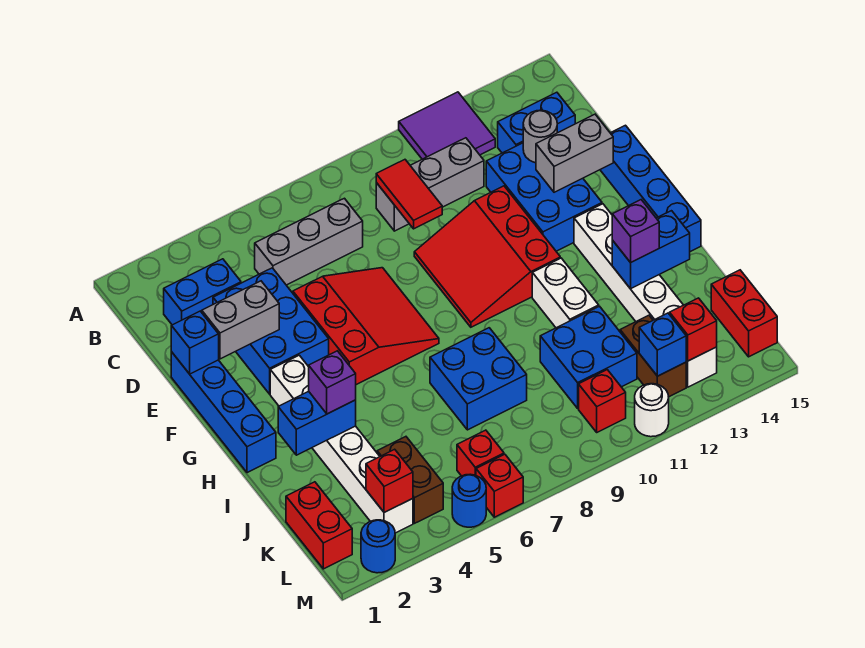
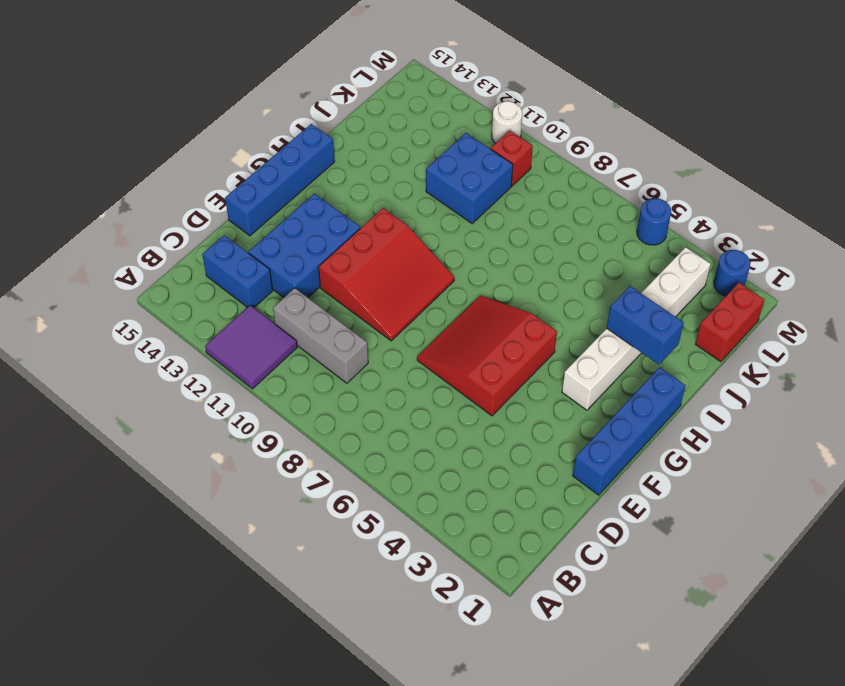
none -> blue brick C2:C3 level 1
none -> grey brick C5:C7 level 1
none -> blue brick D3:F4 level 1
none -> white brick G13:L13 level 1

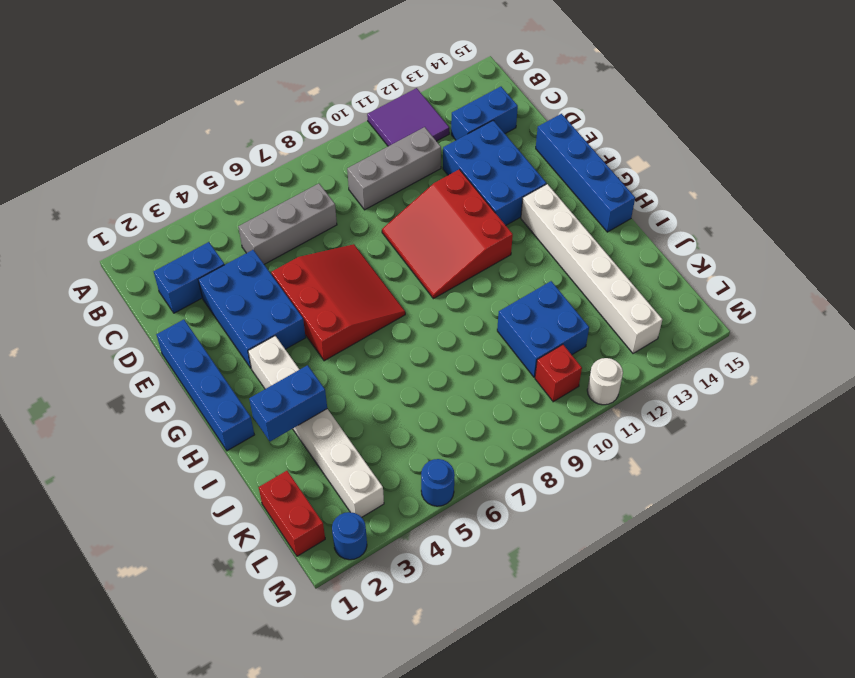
none -> white brick H11:I11 level 1
none -> blue brick I7:J8 level 1
none -> brown brick K4:L4 level 1
none -> brown brick K12:L12 level 1

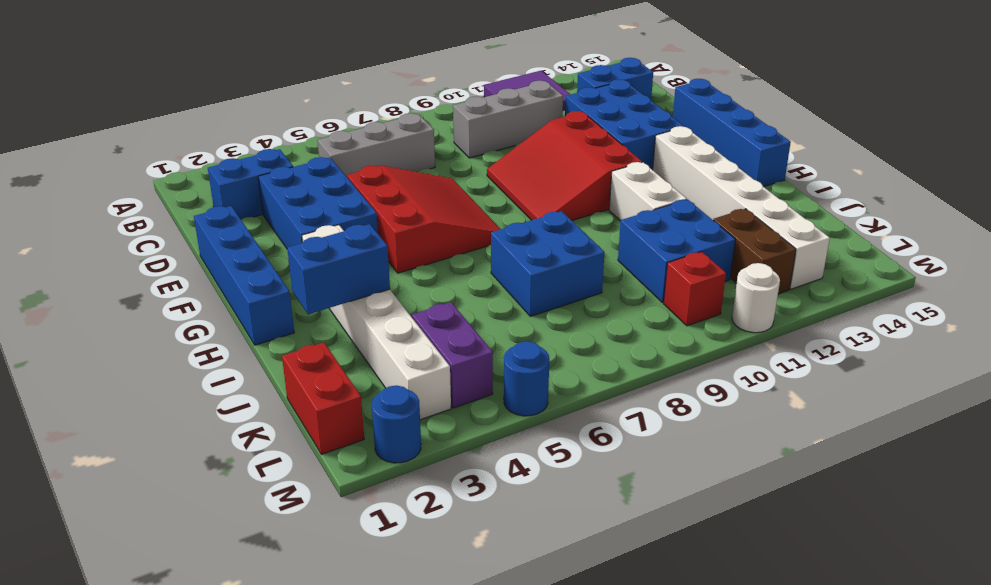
purple brick K4:L4 level 1 -> brown brick K4:L4 level 1
none -> red brick K15:L15 level 1
none -> red brick L6 level 1
none -> red brick M6 level 1
none -> red tile C9:D9 level 2

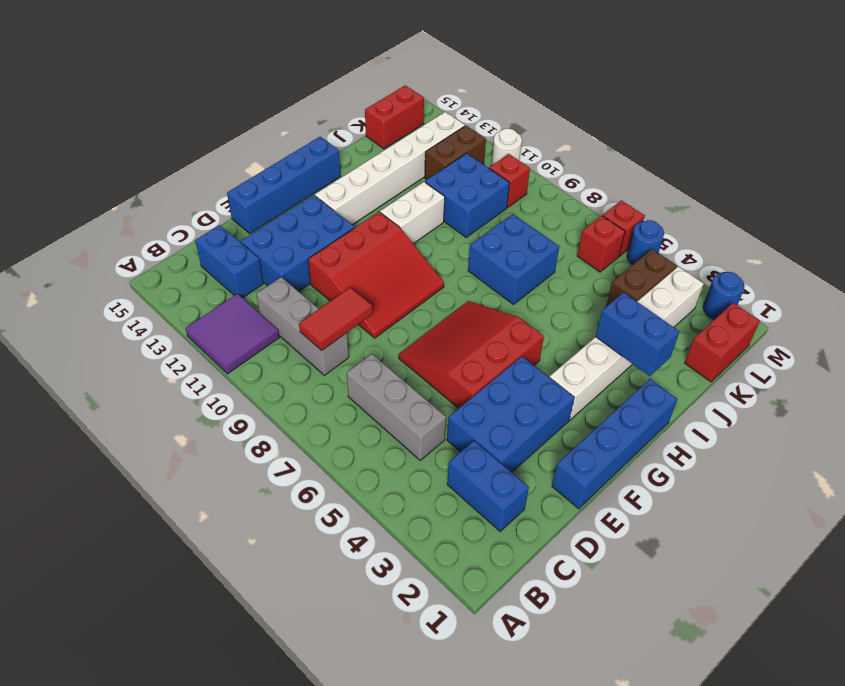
none -> grey round brick D13 level 2
none -> blue brick E1 level 2
none -> grey brick E2:E3 level 2
none -> grey brick E13:E14 level 2

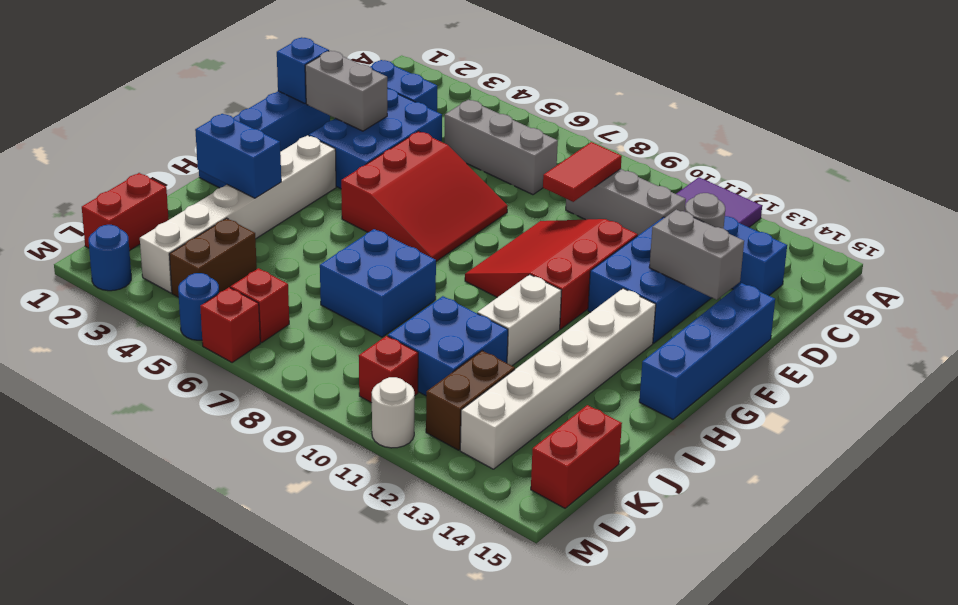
none -> blue brick I13:I14 level 2
none -> red brick L3 level 2
none -> blue brick L12 level 2
none -> red brick L13 level 2

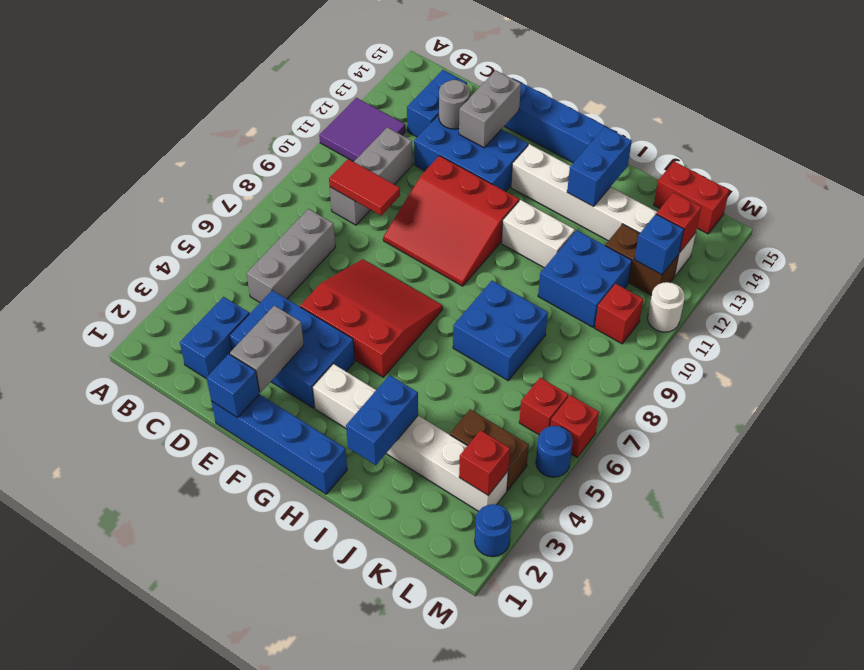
none -> red brick K1:L1 level 1
none -> purple brick I3 level 3
none -> purple brick I13 level 3

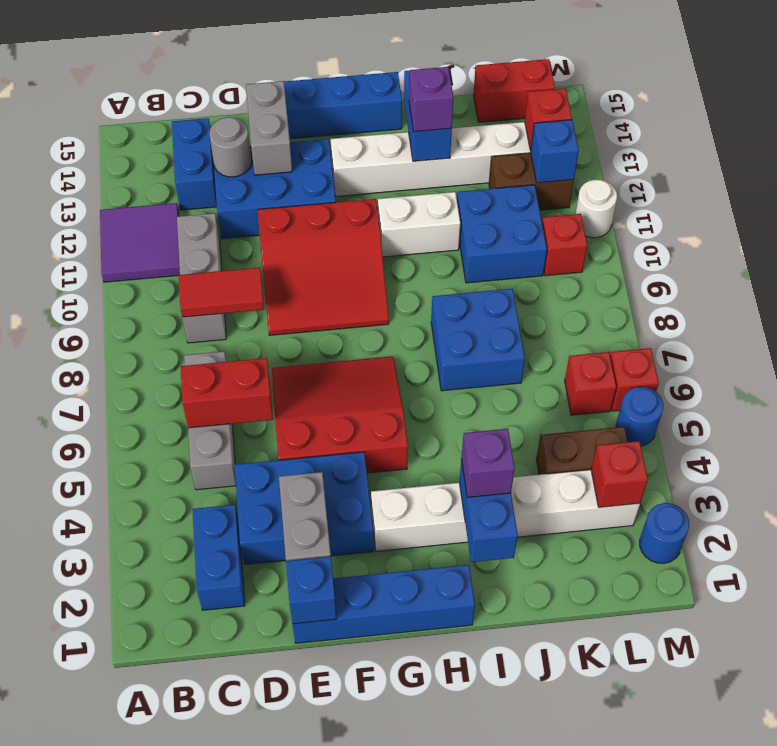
red brick C6:D6 level 2 -> red brick K1:L1 level 1

